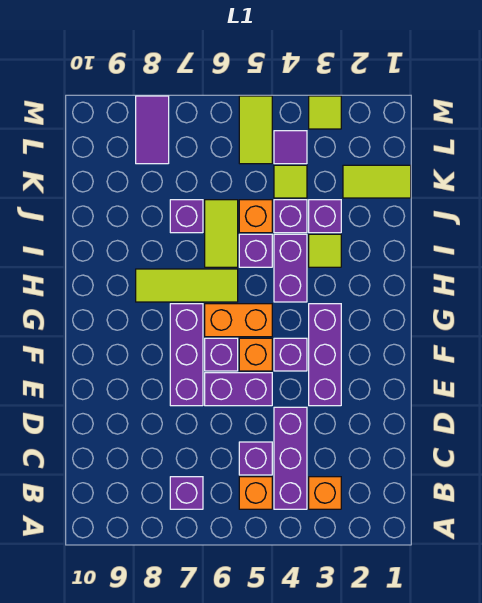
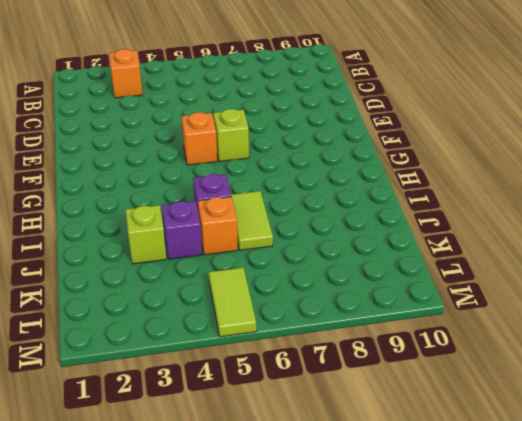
lime brick F6 level 1 -> purple brick F6 level 1
lime brick J3 level 1 -> purple brick J3 level 1
none -> purple brick B4:D4 level 1
none -> orange brick B5 level 1
none -> purple brick B7 level 1

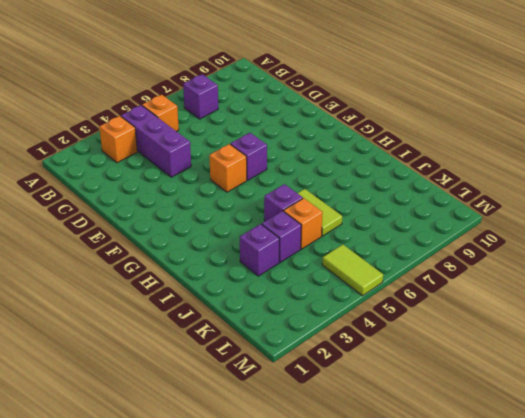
none -> purple brick C5 level 1
none -> purple brick E3:G3 level 1
none -> purple brick E5:E6 level 1

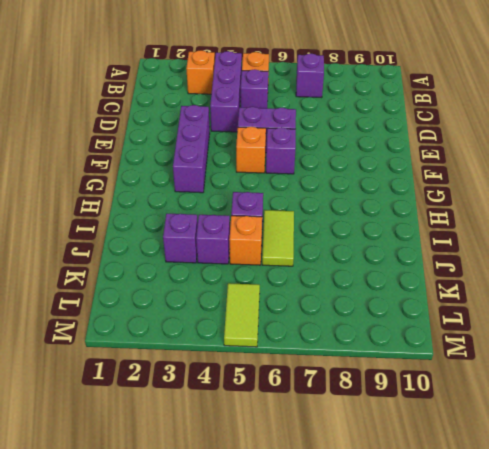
none -> purple brick E7:G7 level 1
none -> purple brick F4 level 1
none -> orange brick G5:G6 level 1

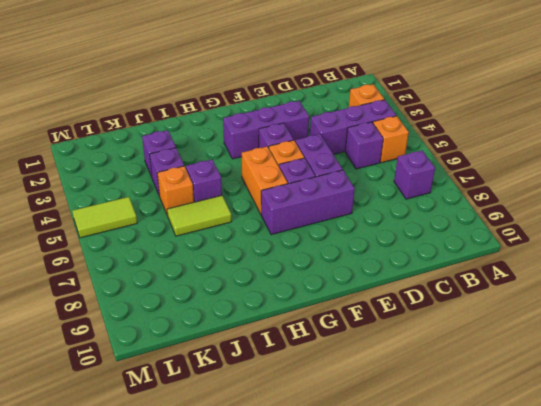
none -> purple brick H4:I4 level 1
none -> lime tile H6:H8 level 1
none -> lime tile I3 level 1

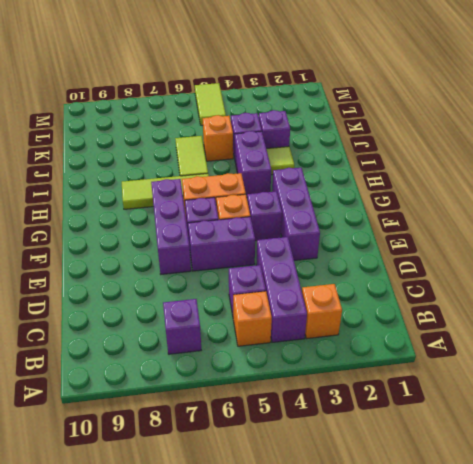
none -> purple brick I5 level 1
none -> purple brick J7 level 1
none -> lime tile K1:K2 level 1

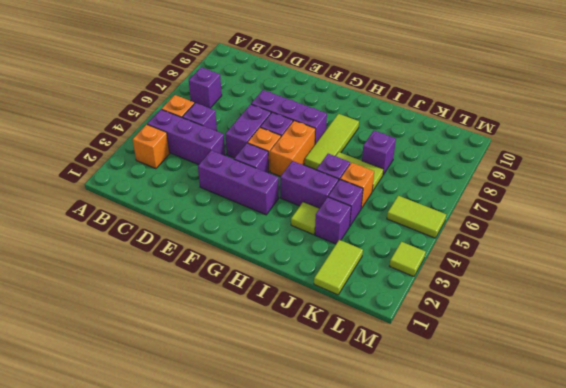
none -> lime tile K4 level 1
none -> purple tile L4 level 1
none -> purple tile L8:M8 level 1

